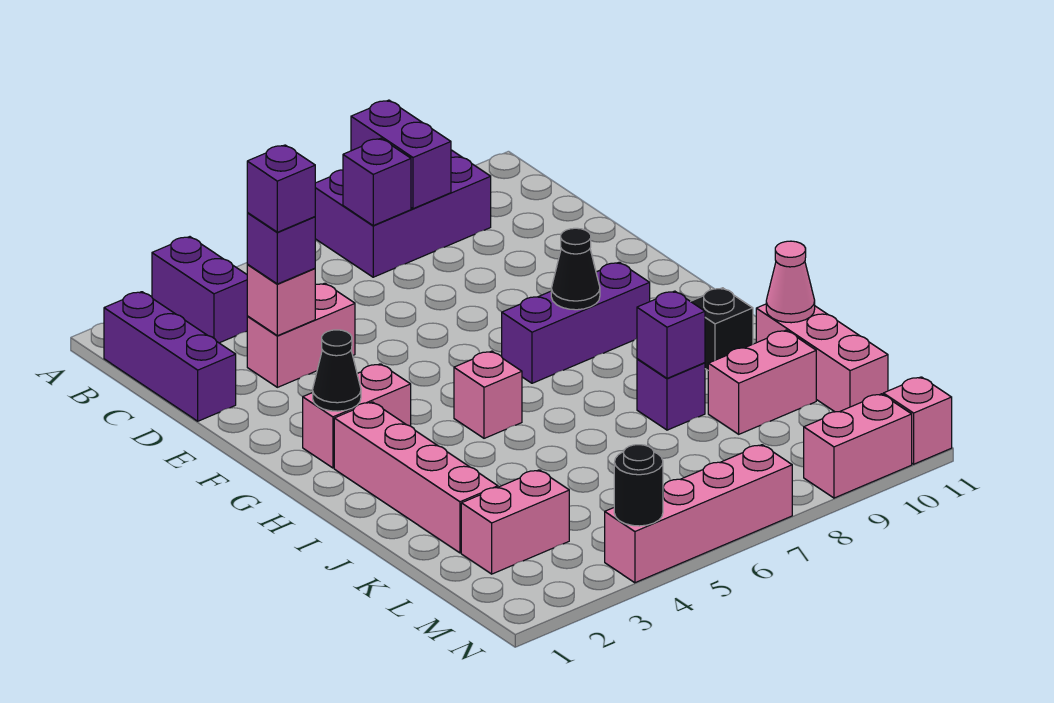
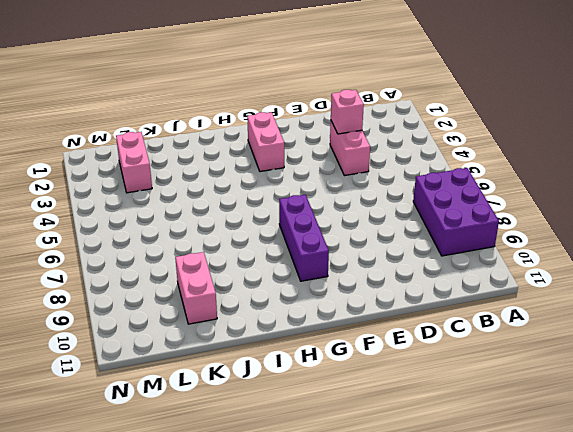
none -> purple brick A3:B3 level 1
none -> purple brick B1:D1 level 1
none -> pink brick H2:K2 level 1

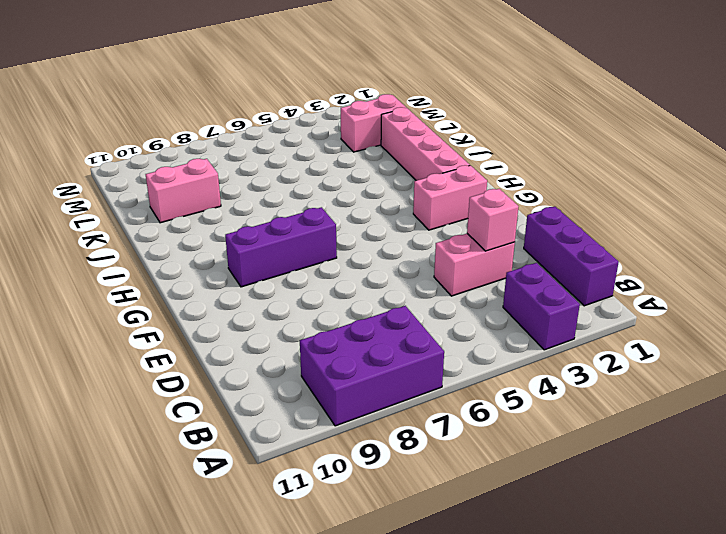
none -> pink brick H5 level 1
none -> black brick I10 level 1
none -> purple brick J8 level 1

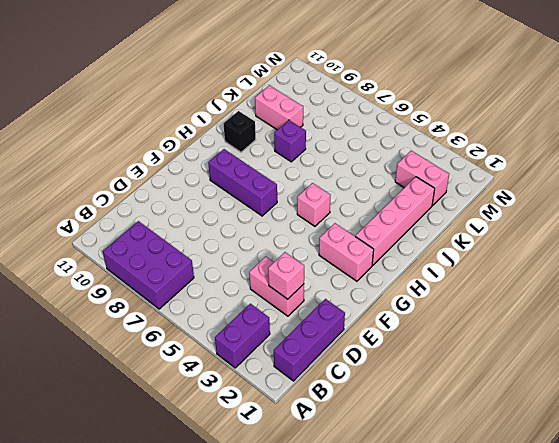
none -> pink brick J11:L11 level 1
none -> pink brick N4:N7 level 1
none -> pink brick N9:N10 level 1

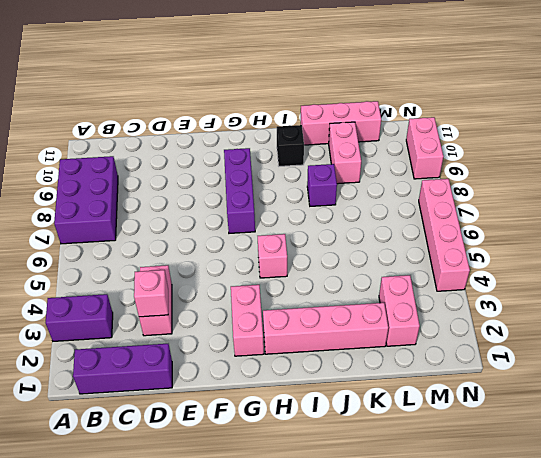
none -> pink brick N11 level 1
none -> purple brick A8:B8 level 2
none -> purple brick B7 level 2

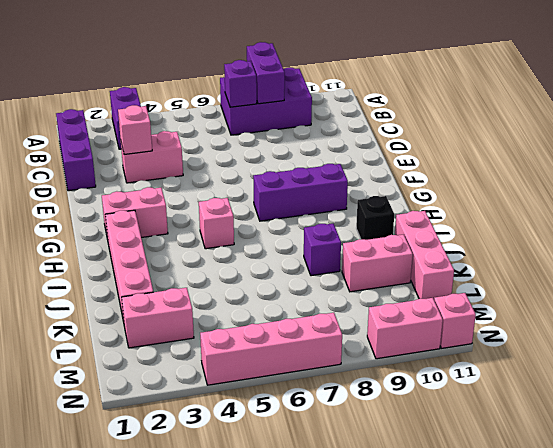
none -> black cone G2 level 2
none -> black cone G8 level 2
none -> purple brick J8 level 2

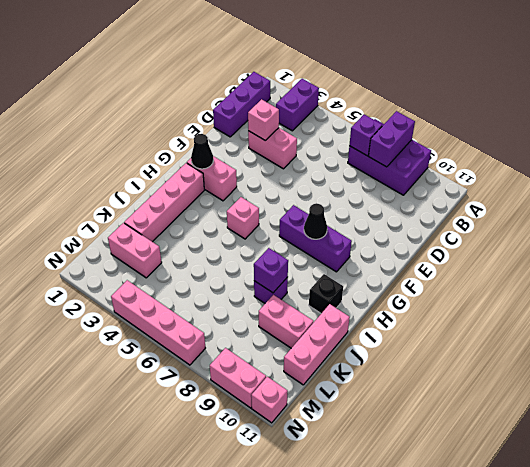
none -> pink cone J11 level 2
none -> black round brick N4 level 2
none -> purple brick D3 level 3

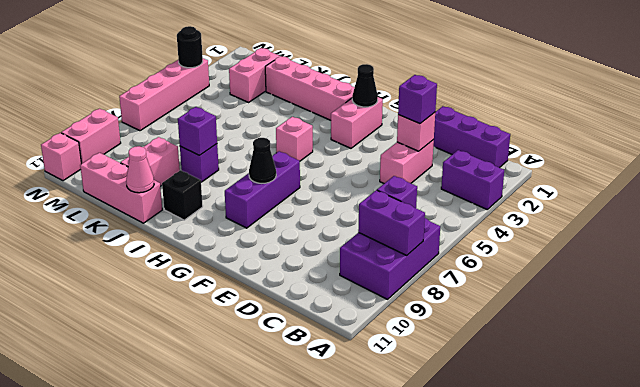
none -> purple brick D3 level 4

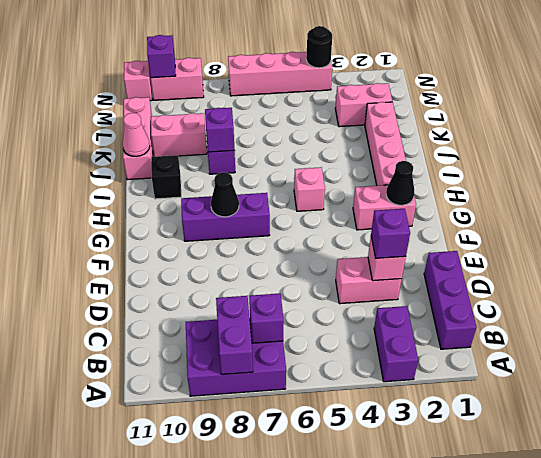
purple brick N10 level 2 -> purple brick D3 level 4

